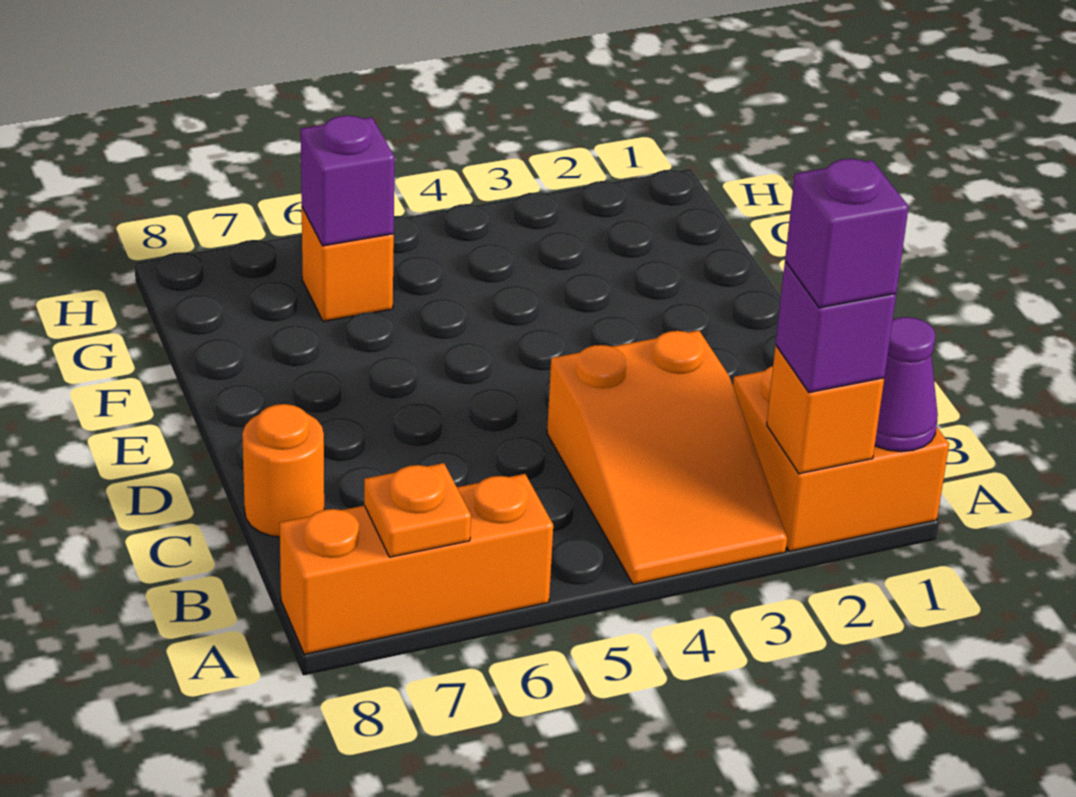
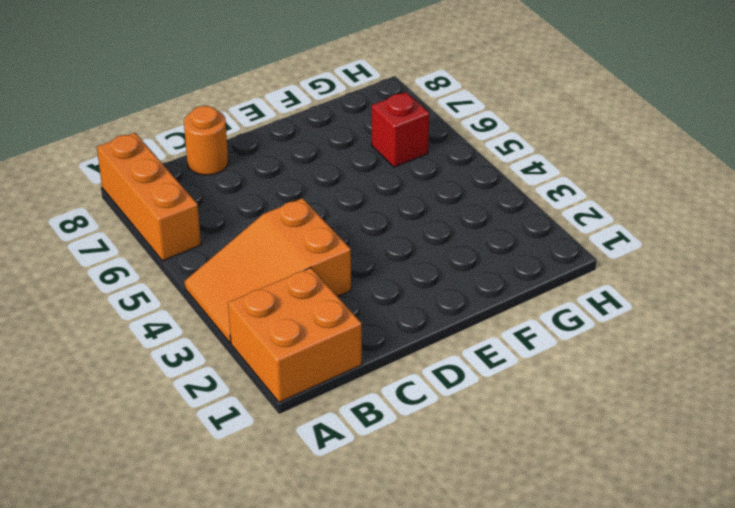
red brick G6 level 1 -> orange brick G6 level 1
none -> purple cone A1 level 2
none -> orange brick A2 level 2

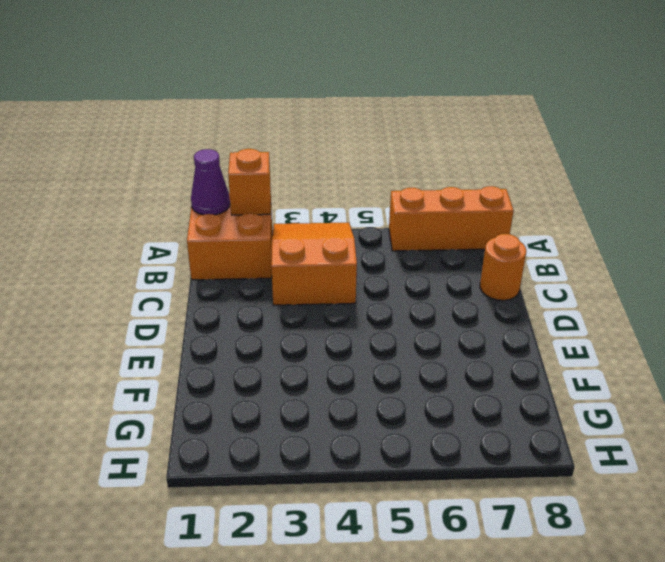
none -> orange brick G6 level 1
none -> orange plate A7 level 2

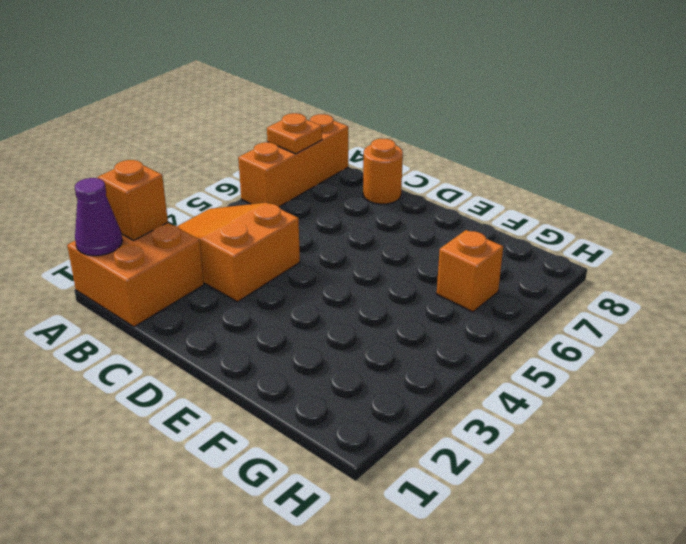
none -> purple brick G6 level 2
none -> purple brick A2 level 3

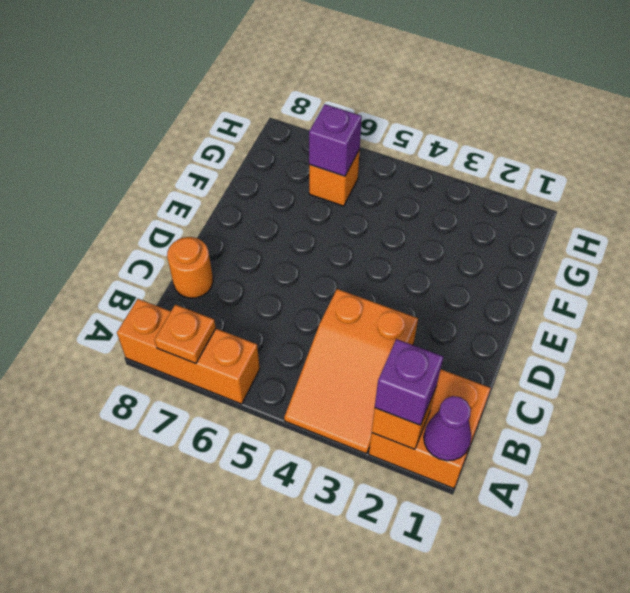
none -> purple brick A2 level 4

